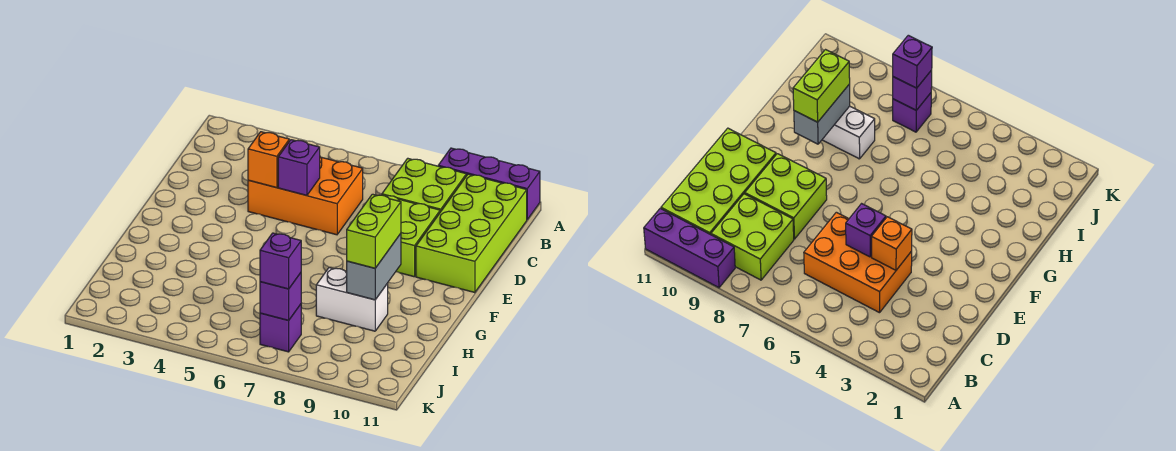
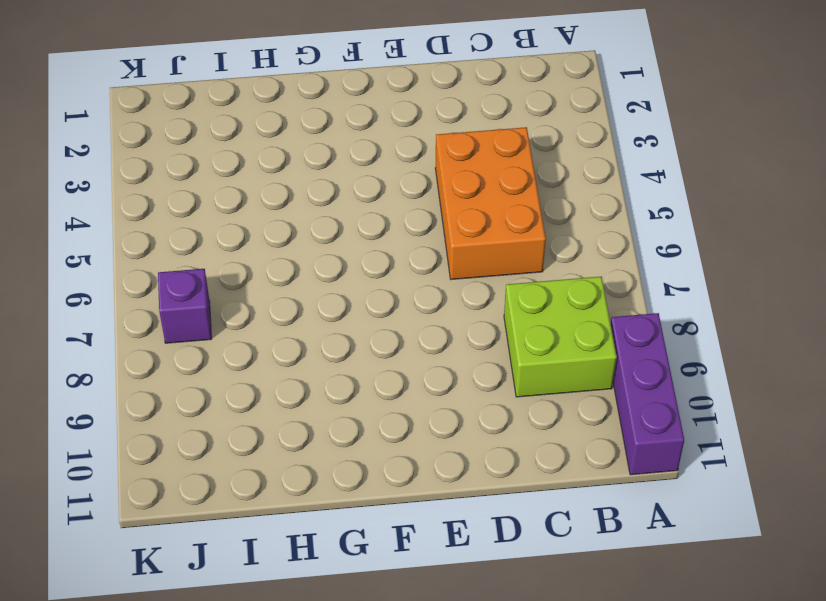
none -> lime brick B10:E11 level 1
none -> lime brick D8:E9 level 1
none -> white brick H8:H9 level 1

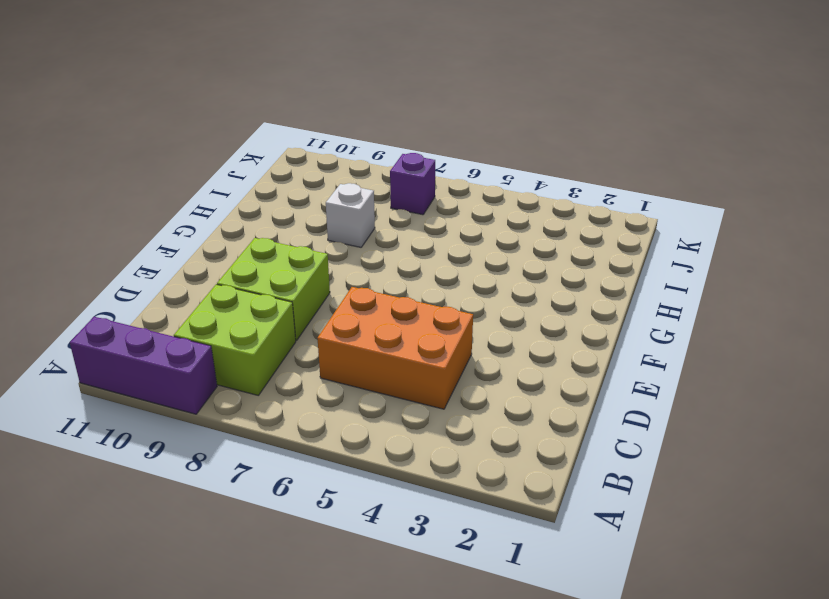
white brick H8 level 1 -> white brick H8:H9 level 1
none -> lime brick B10:E11 level 1
none -> orange brick D4 level 2
none -> purple brick D5 level 2

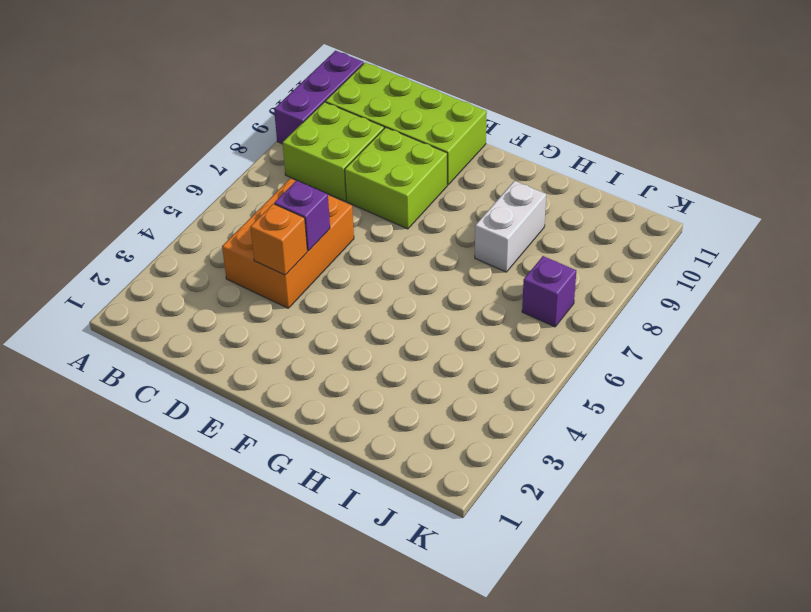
none -> grey brick G9:H9 level 2
none -> purple brick J7 level 2
none -> lime brick G9:H9 level 3

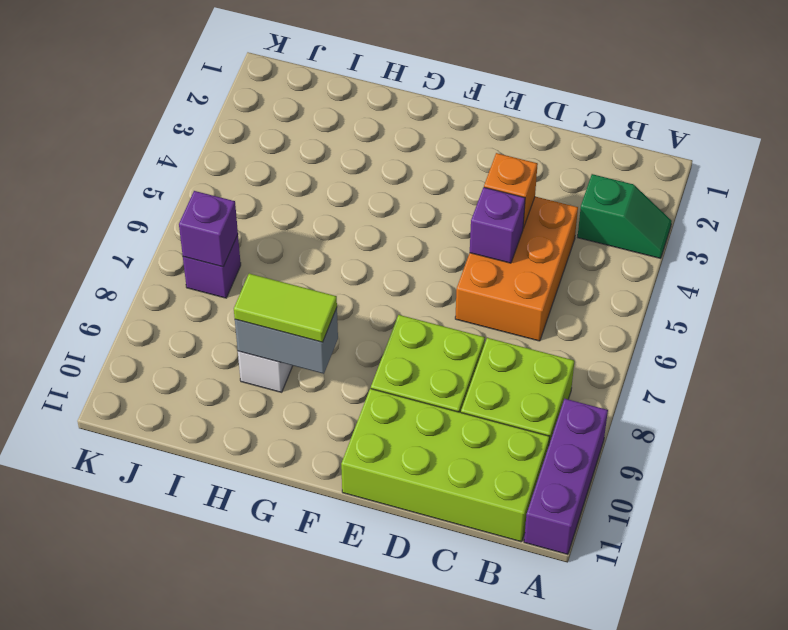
green slope A3:B3 level 1 top B -> none
lime tile G9:H9 level 3 -> lime brick G9:H9 level 3
none -> purple brick J7 level 3

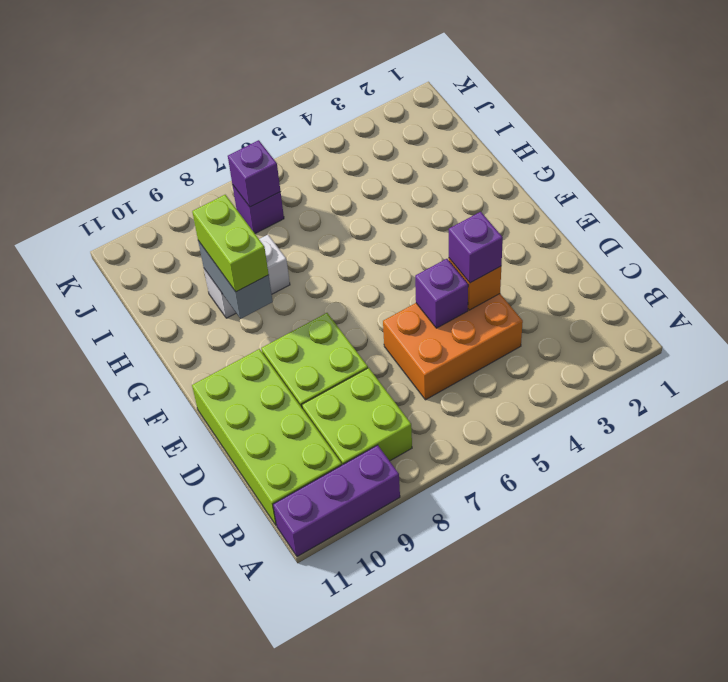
purple brick D4 level 3 -> purple brick J7 level 3

